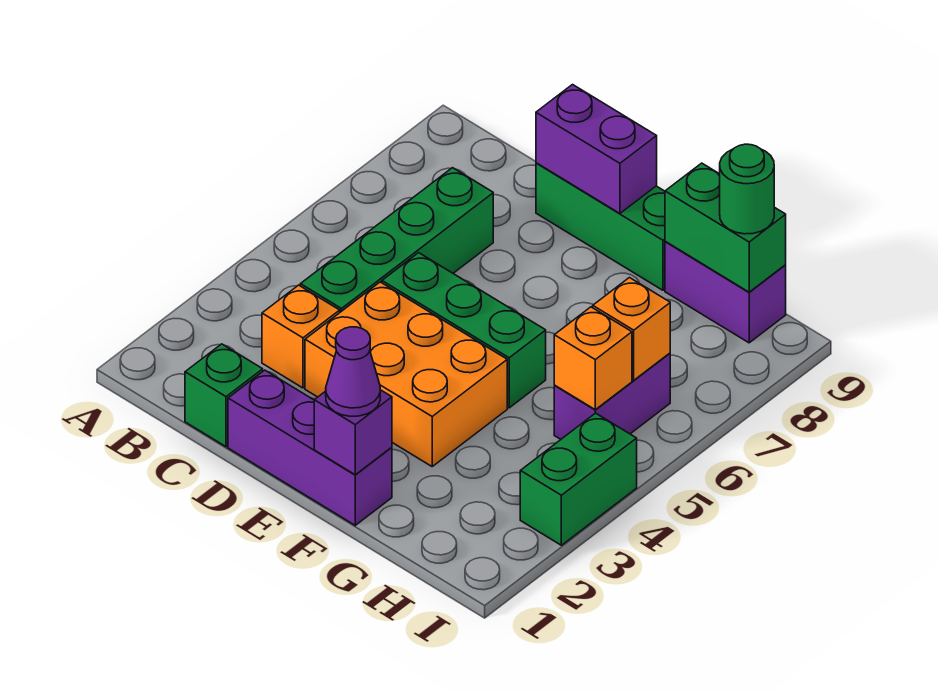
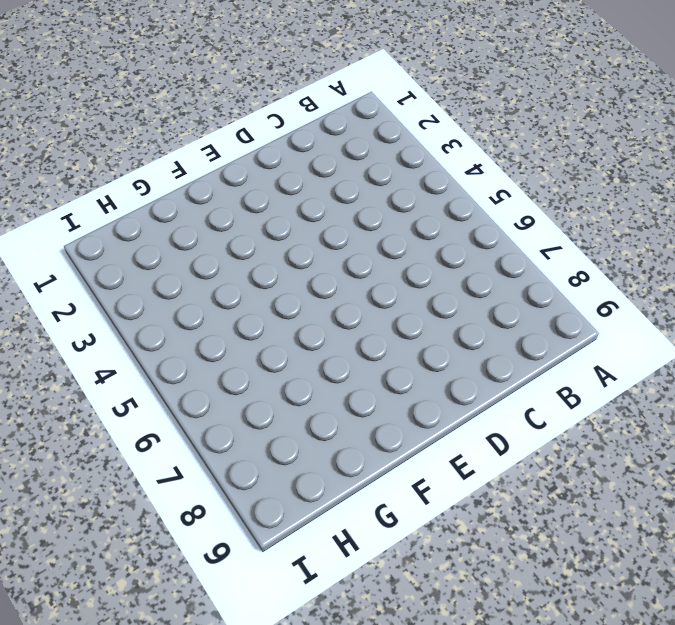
none -> green brick C1 level 1
none -> orange brick C3 level 1
none -> green brick C4:C7 level 1

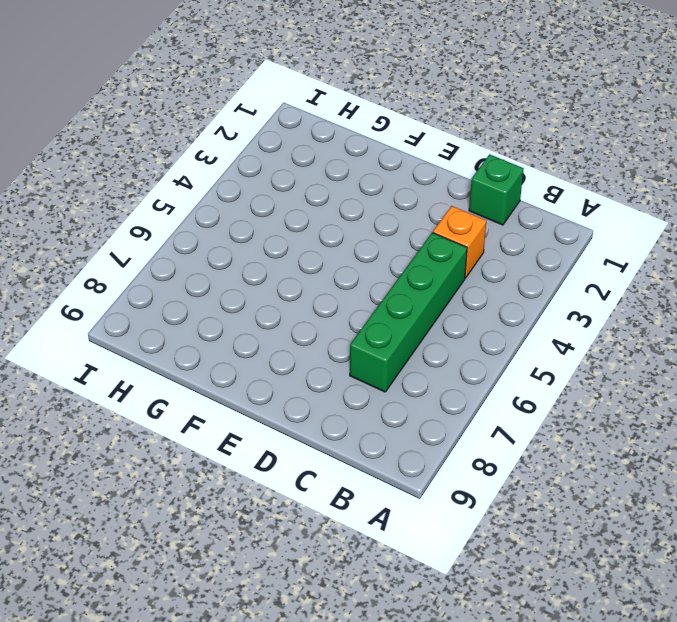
none -> purple brick D1:F1 level 1
none -> orange brick D3:F4 level 1
none -> green brick D5:F5 level 1

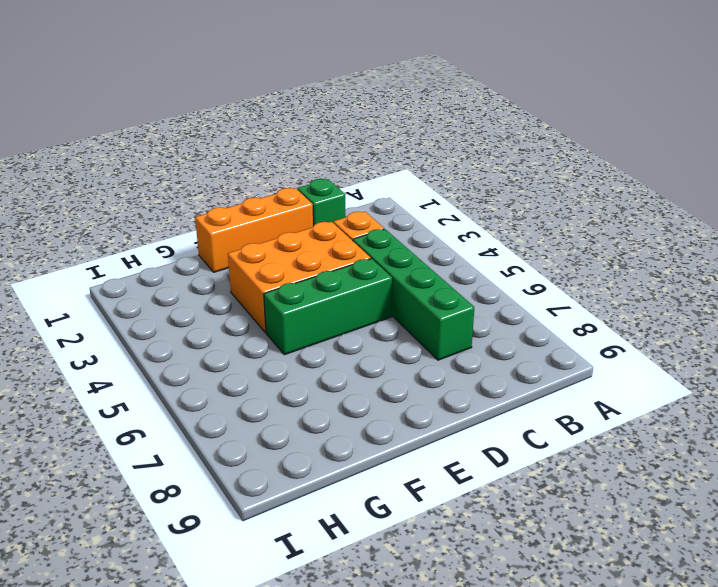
orange brick D1:F1 level 1 -> purple brick D1:F1 level 1
none -> green brick D9:F9 level 1
none -> purple brick G9:H9 level 1
none -> purple brick H5:H6 level 1

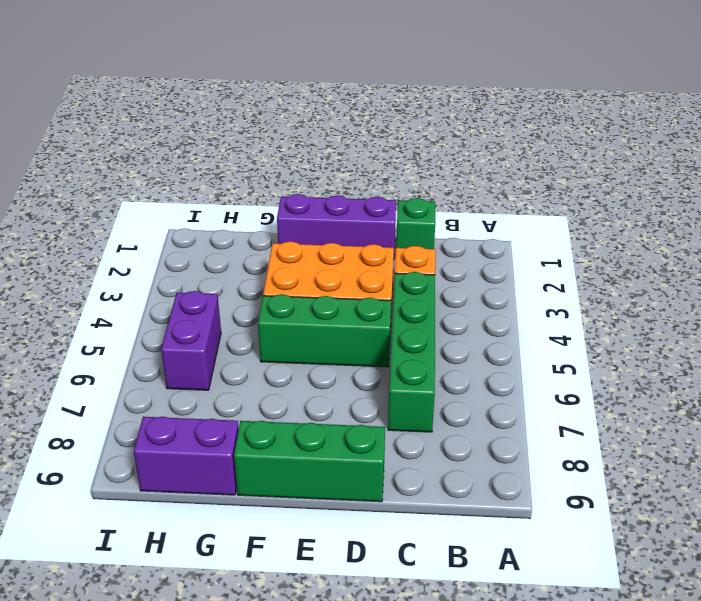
none -> green brick I3:I4 level 1
none -> purple brick D9:E9 level 2
none -> purple brick F1 level 2

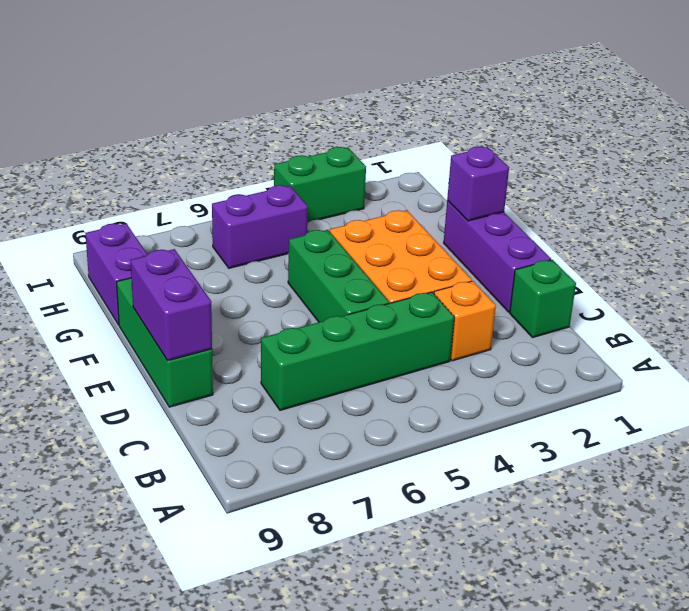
none -> green brick G9:H9 level 2
none -> orange brick H5 level 2
none -> orange brick H6 level 2

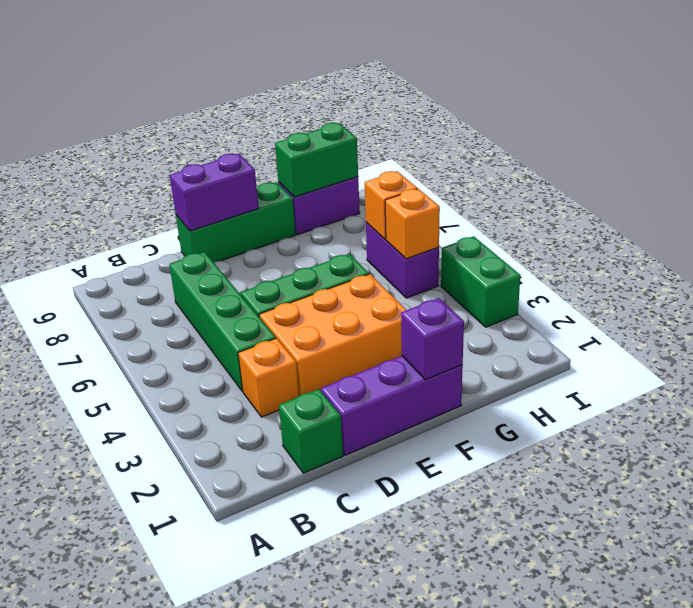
none -> purple cone F1 level 3
none -> green round brick H9 level 3

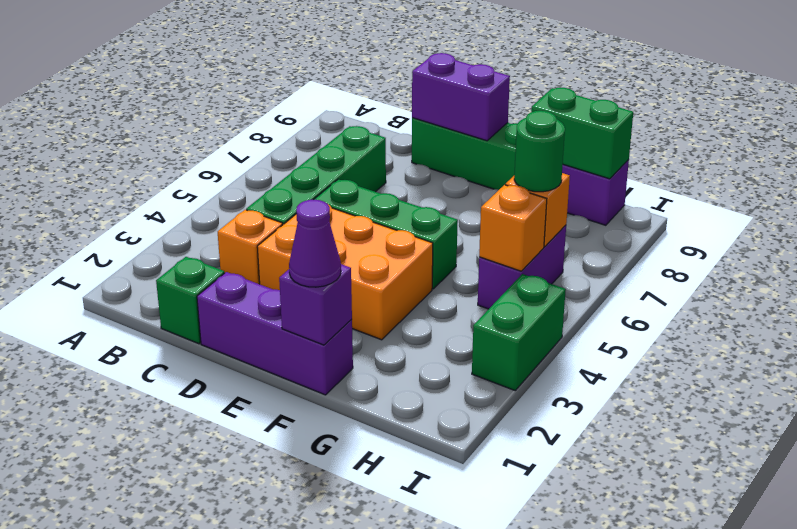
green round brick H6 level 3 -> green round brick H9 level 3

